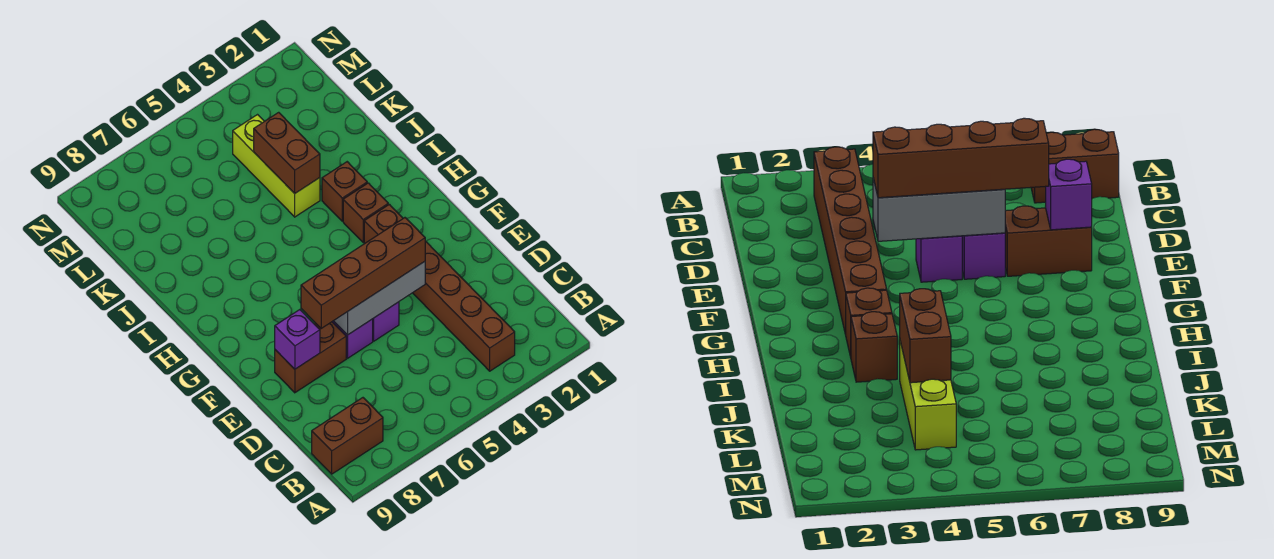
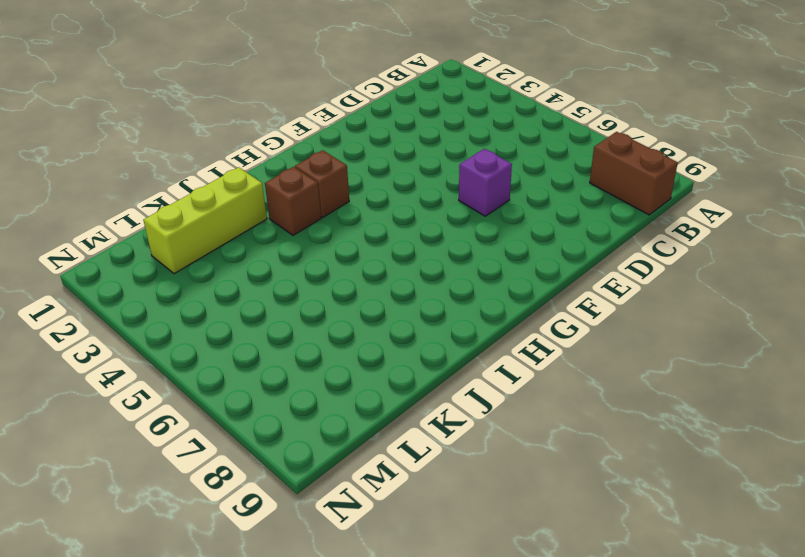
lime brick J2:L2 level 1 -> lime brick J4:L4 level 1
none -> brown brick B3:G3 level 1
none -> purple brick E5 level 1
none -> brown brick E7:E8 level 1

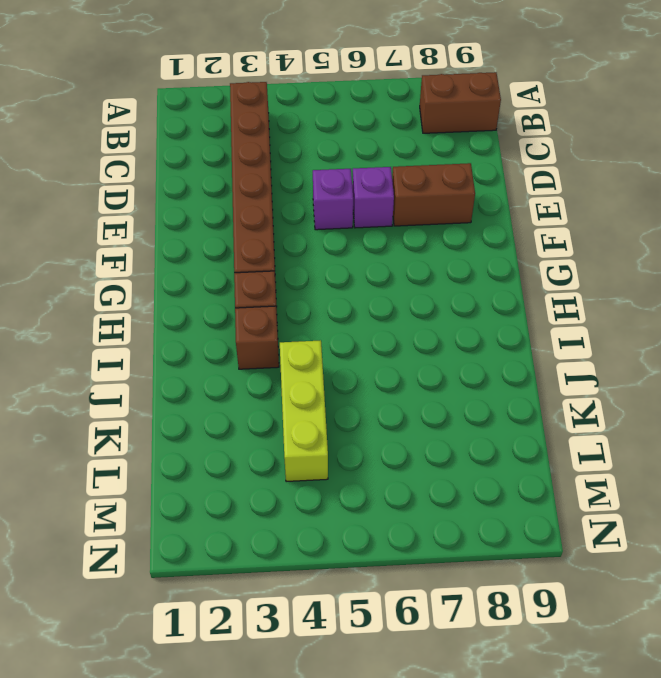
none -> grey brick E4:E6 level 2
none -> purple brick E8 level 2
none -> brown brick J4:K4 level 2

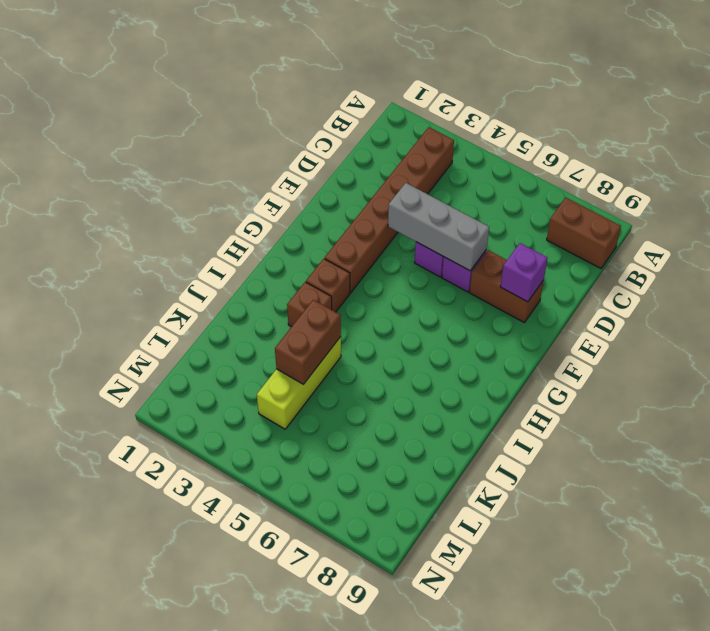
none -> brown brick E4:E7 level 3

